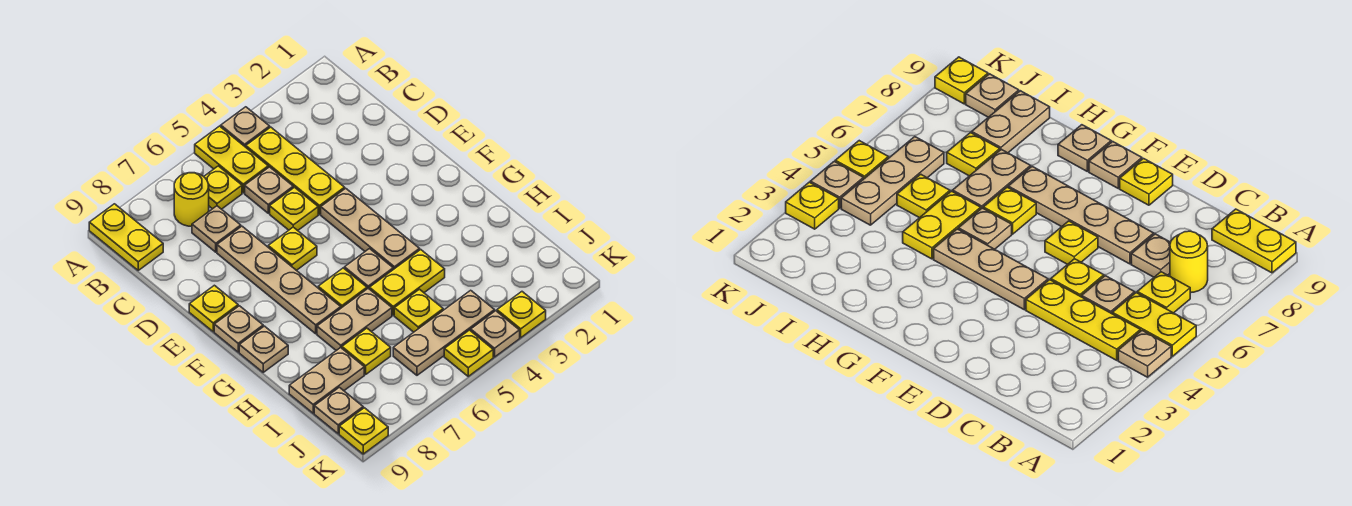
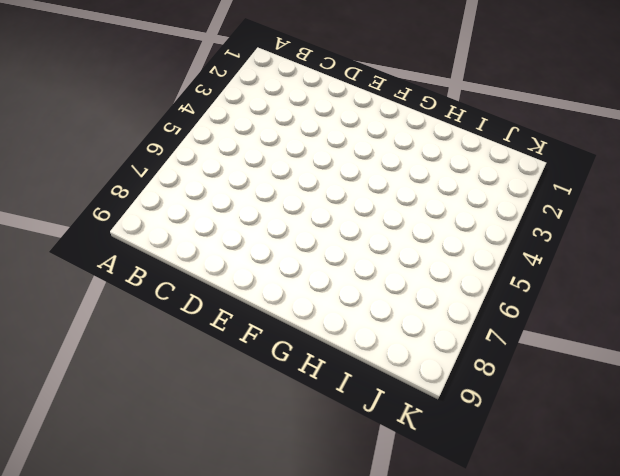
none -> tan plate A4 level 1
none -> yellow plate A5:B5 level 1
none -> yellow plate A9:B9 level 1

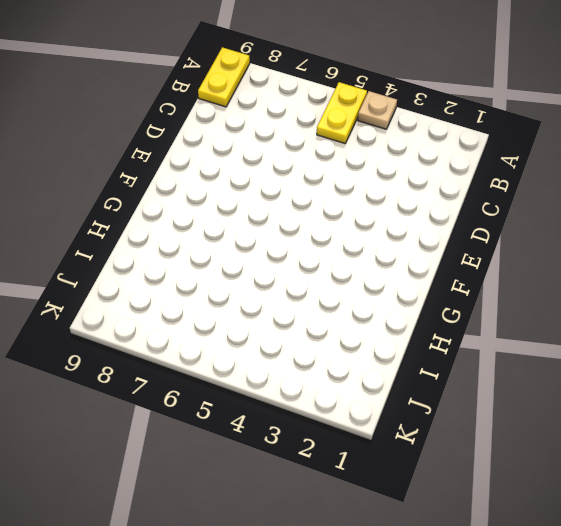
none -> yellow plate B4:D4 level 1
none -> yellow plate B6 level 1
none -> yellow round brick B7 level 1

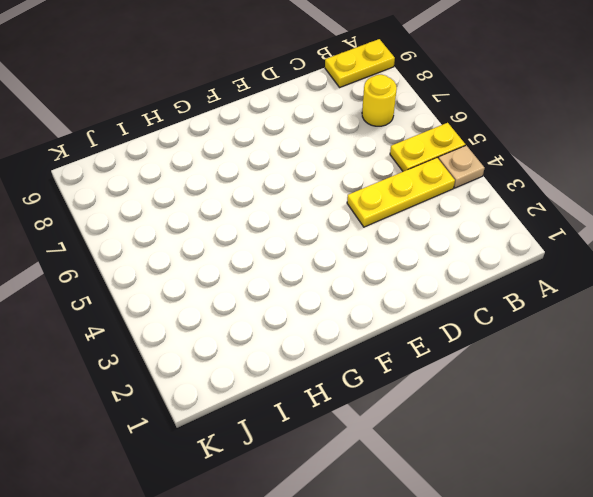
none -> yellow plate B6 level 1
none -> tan plate C5 level 1
none -> tan plate C7 level 1

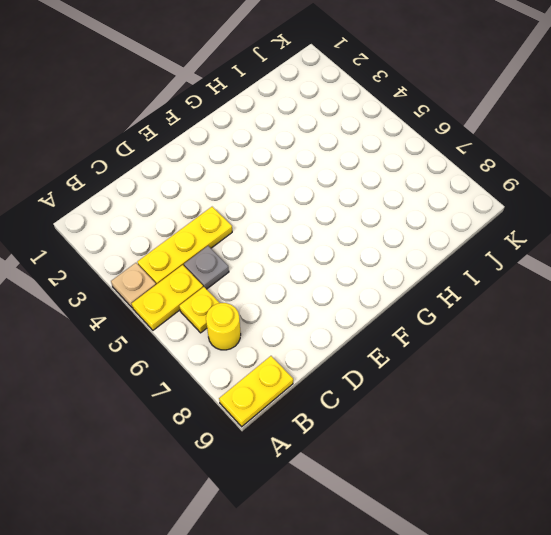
grey plate C5 level 1 -> tan plate C5 level 1
none -> tan plate C7 level 1
none -> yellow plate D5 level 1
none -> tan plate D7:G7 level 1

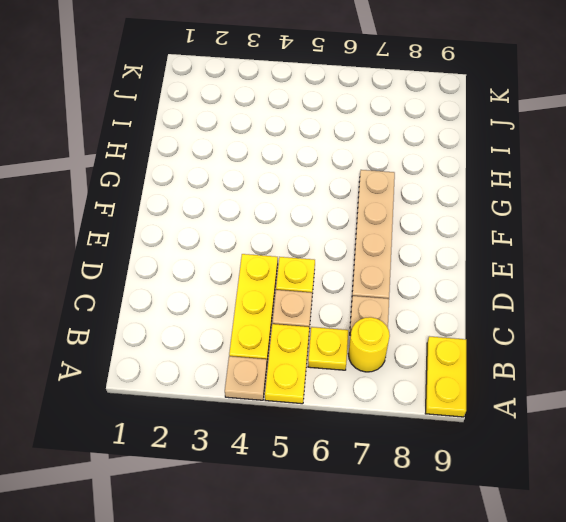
none -> tan plate E4:G4 level 1
none -> yellow plate E6 level 1
none -> yellow plate E9 level 1

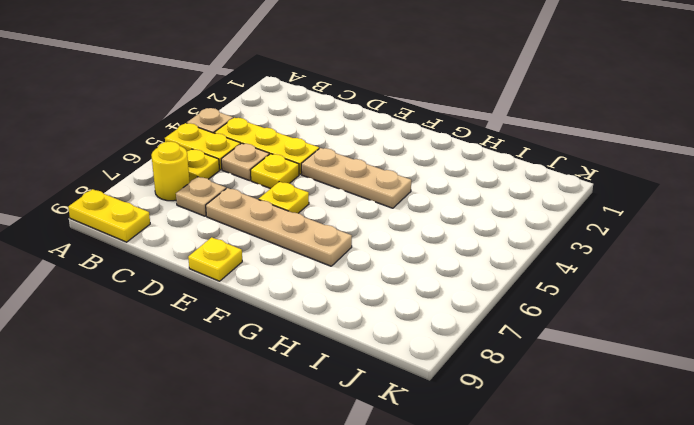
none -> tan plate F9 level 1
none -> tan plate G5 level 1
none -> yellow plate G6 level 1

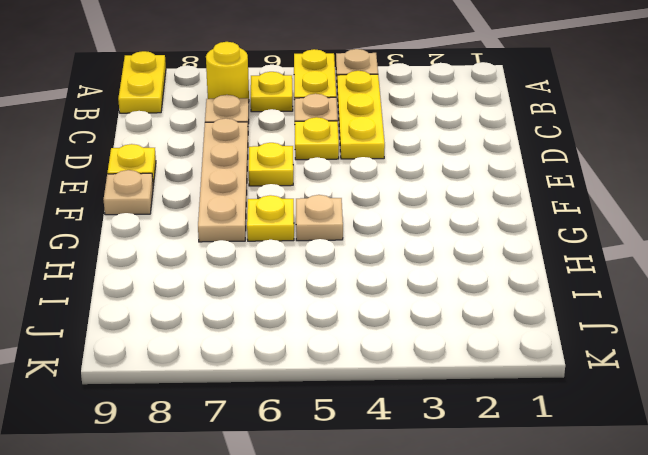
none -> tan plate E4:G4 level 1
none -> tan plate G9 level 1
none -> yellow plate H4:H5 level 1

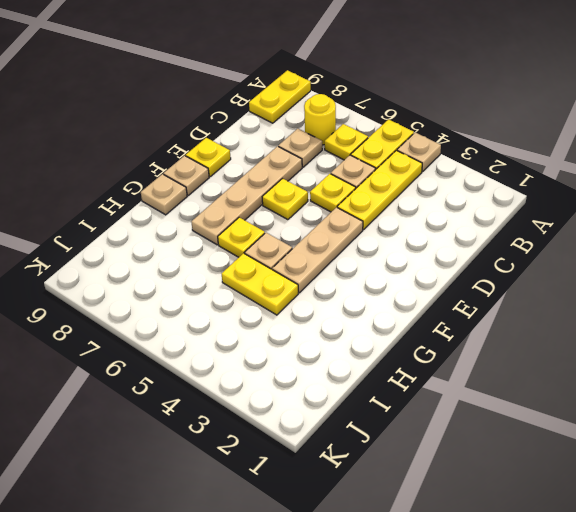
none -> tan plate H6:H7 level 1
none -> yellow plate I5 level 1
none -> yellow plate I7 level 1

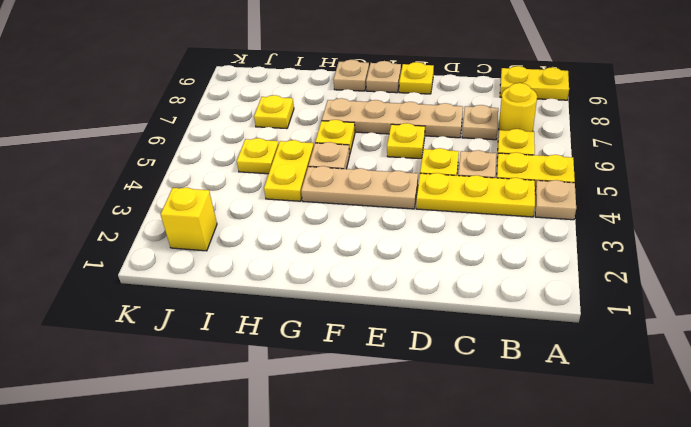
yellow brick J2 level 1 -> none
none -> tan plate H6:H7 level 1
none -> tan plate I8:I9 level 1
none -> tan plate J4:J6 level 1

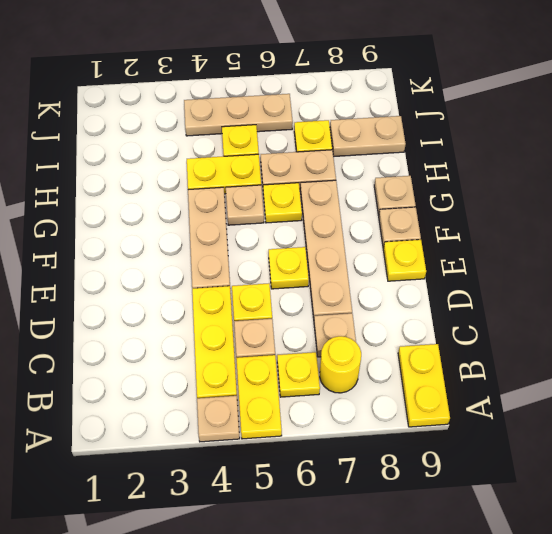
none -> tan plate J9 level 1
none -> yellow plate K3 level 1
none -> tan plate K4 level 1

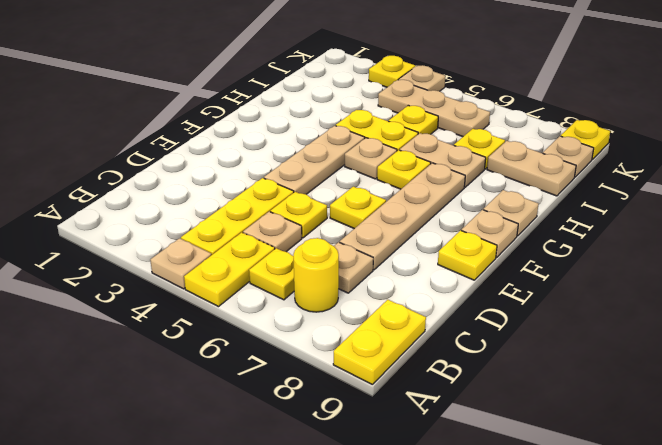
none -> yellow plate K5 level 1

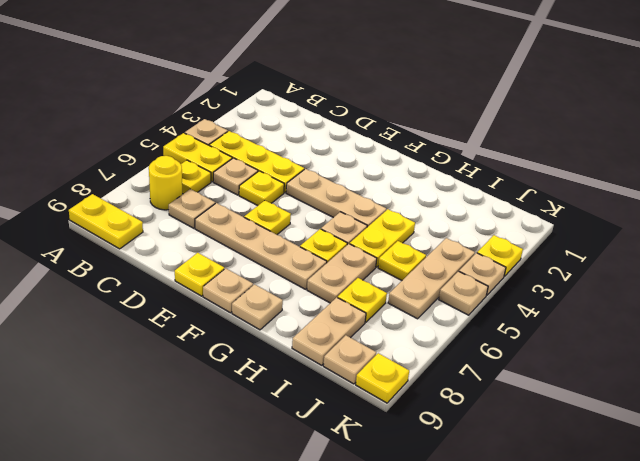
tan plate K5 level 1 -> yellow plate K5 level 1

